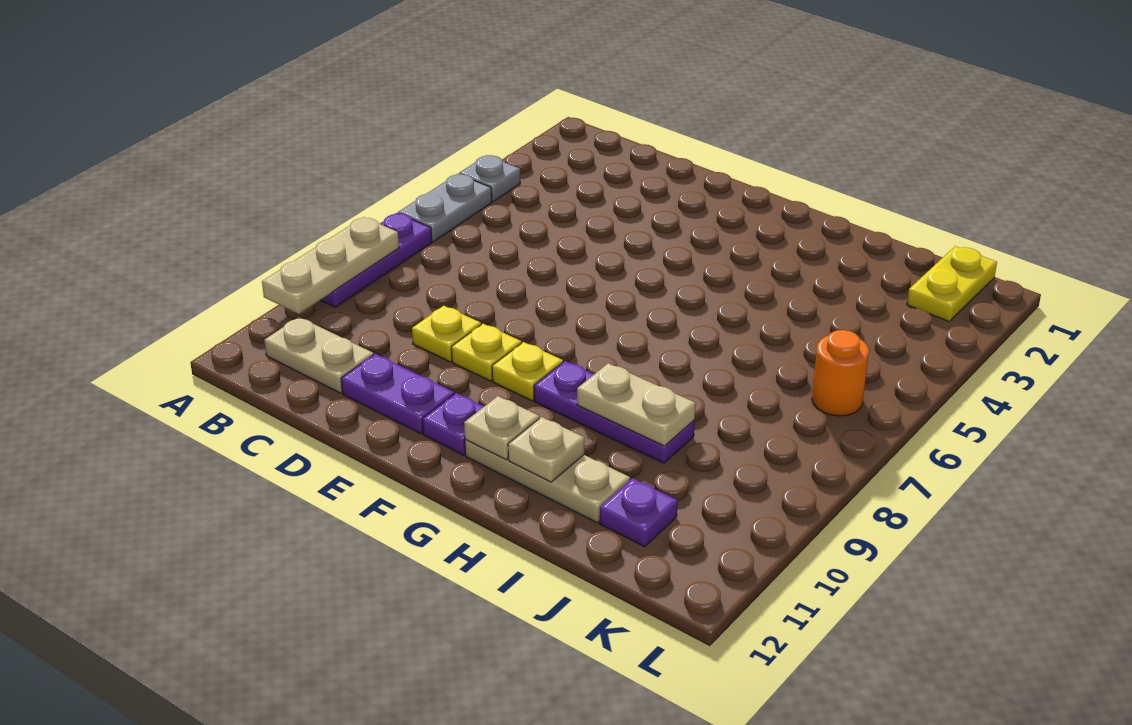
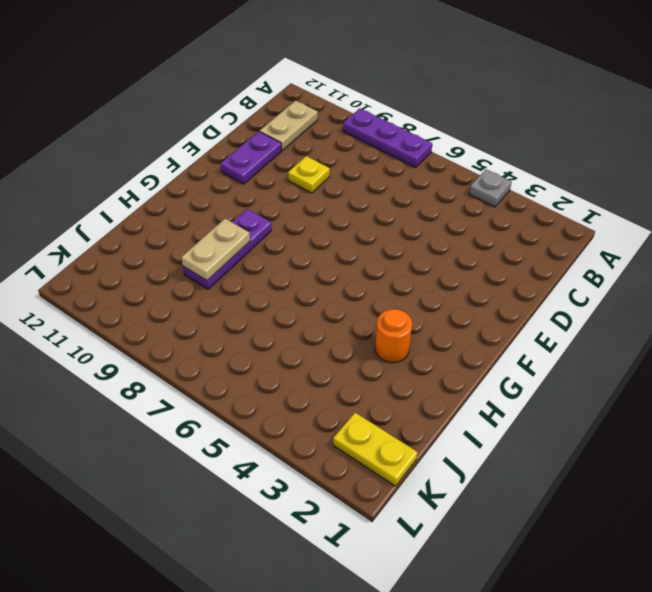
orange round brick H3 level 1 -> orange round brick K6 level 1
none -> grey plate A5:A6 level 1
none -> yellow plate E9 level 1
none -> yellow plate F9 level 1

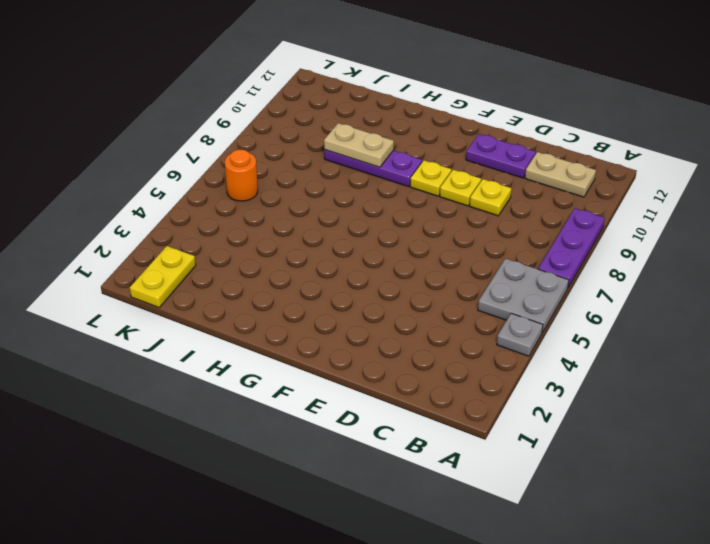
grey plate A5:B6 level 1 -> grey plate A5:A6 level 1
none -> purple plate F11 level 1
none -> tan plate G11:I11 level 1
none -> purple plate J11 level 1

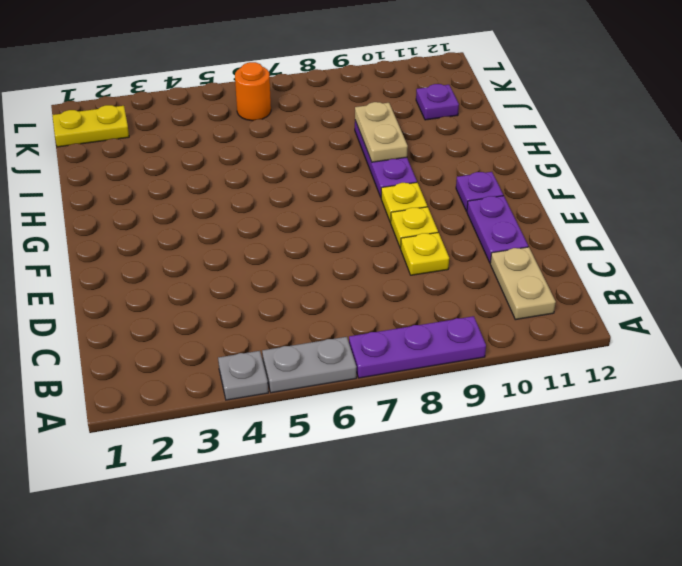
none -> tan plate G11:I11 level 1
none -> tan plate A8:A10 level 2
none -> tan plate G11 level 2

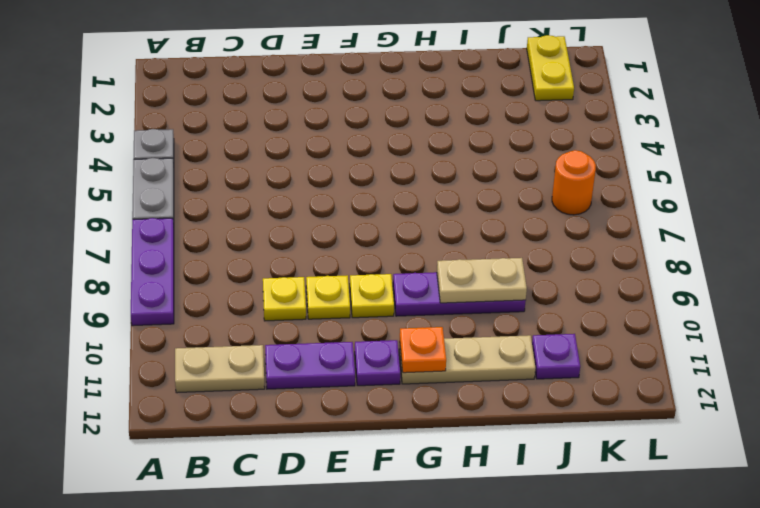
orange plate G11 level 2 -> tan plate G11 level 2
none -> tan plate A8:A10 level 2
none -> tan plate H11 level 2

